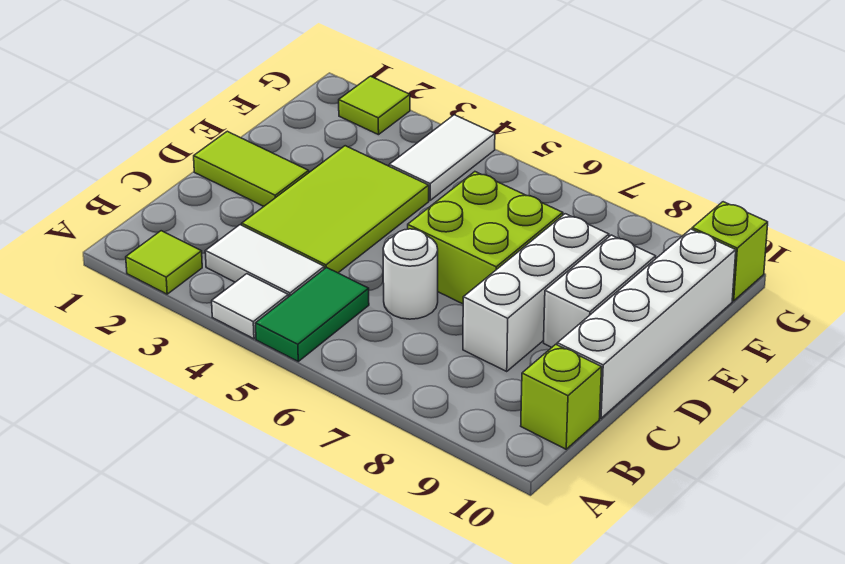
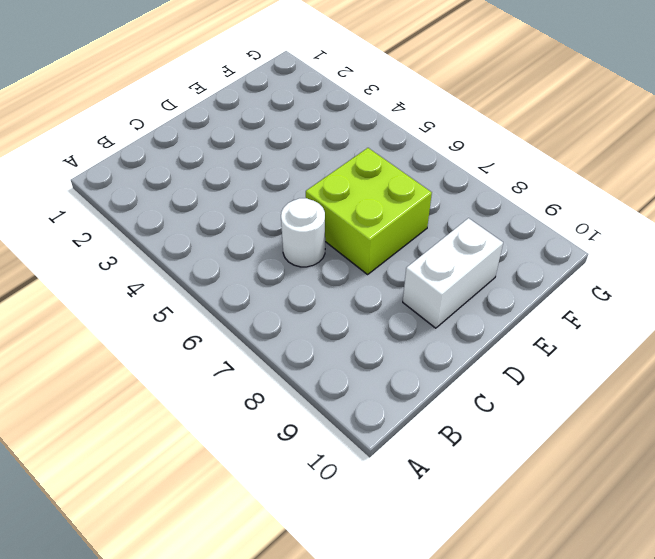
none -> lime tile A2 level 1
none -> white tile A4 level 1
none -> green tile A5:B5 level 1

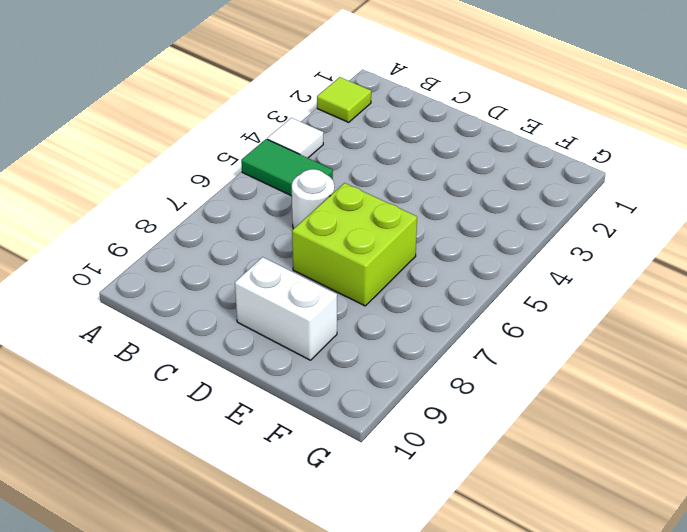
none -> white tile B3:B4 level 1
none -> lime brick B10 level 1
none -> lime tile C3:E4 level 1

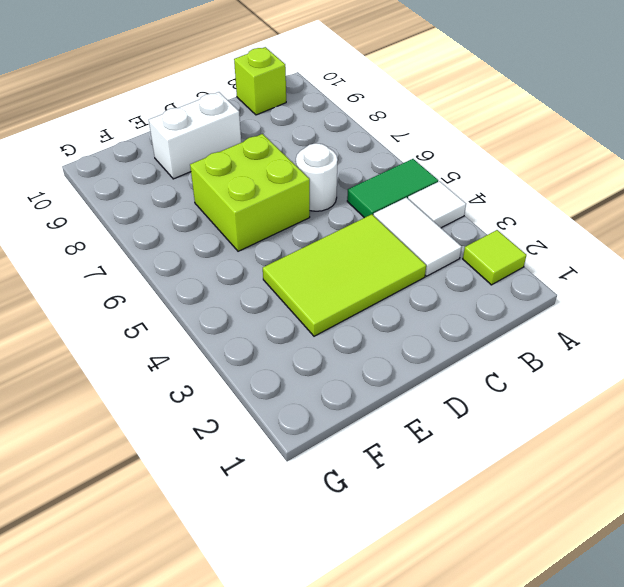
none -> white brick C8:E8 level 1
none -> white brick C10:F10 level 1
none -> lime tile D1:D2 level 1

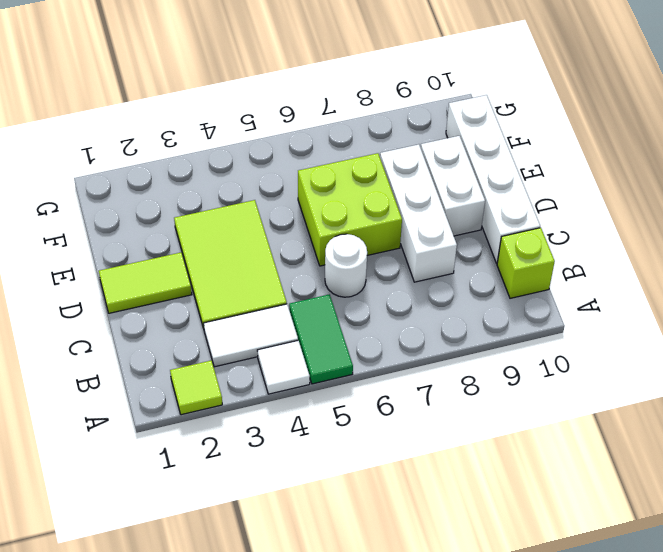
none -> white tile F4:G4 level 1
none -> lime tile G2 level 1
none -> lime brick G10 level 1

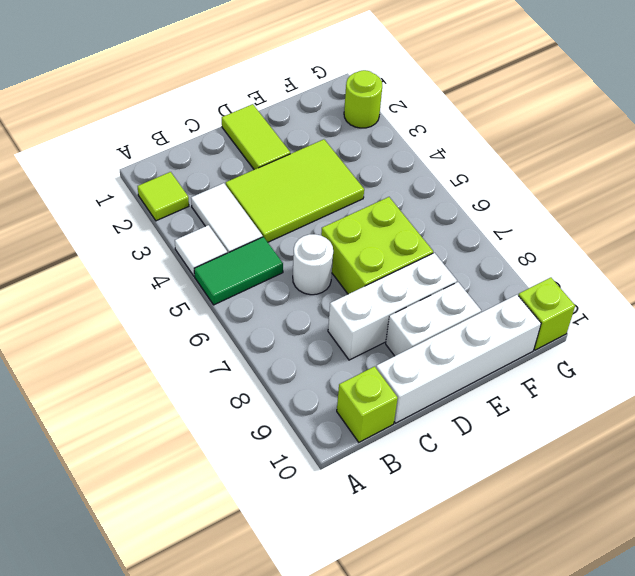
lime round brick G2 level 1 -> lime tile G2 level 1
none -> white tile F4:G4 level 1

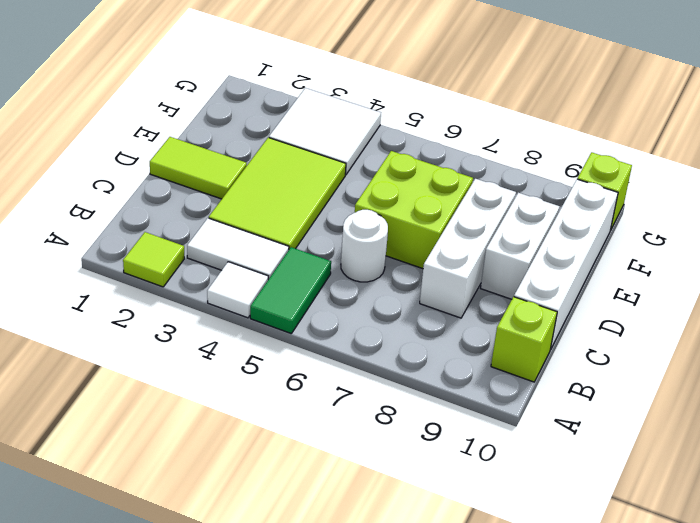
white tile F3:G4 level 1 -> white tile F4:G4 level 1
none -> lime tile G2 level 1

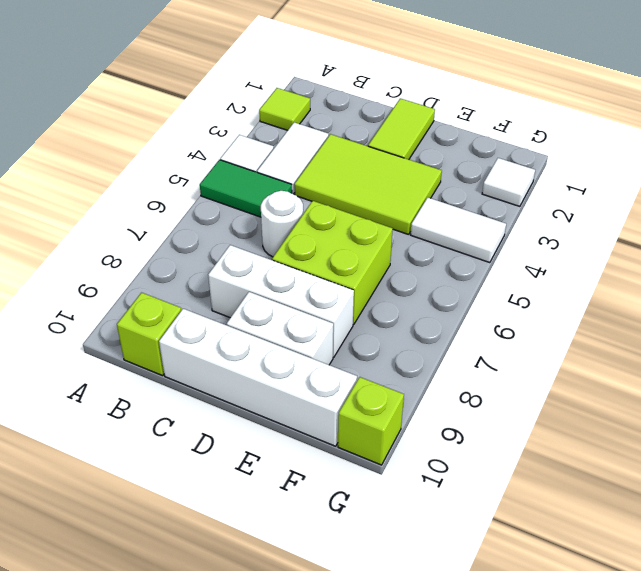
white tile G2 level 1 -> lime tile G2 level 1

